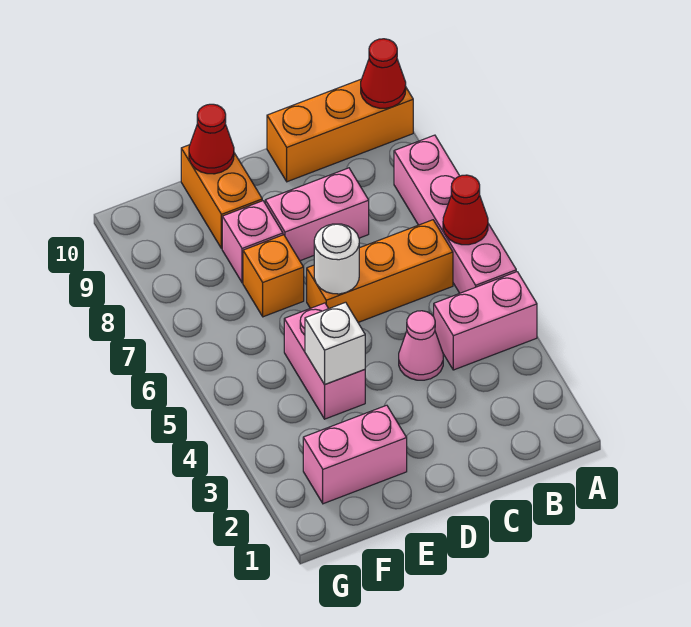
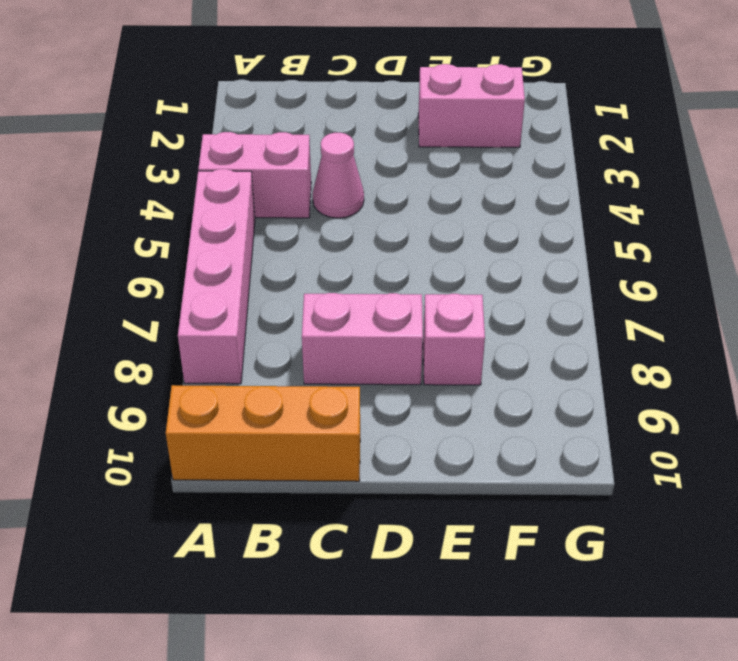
none -> orange brick B6:D6 level 1
none -> pink brick E4:E5 level 1
none -> orange brick E7 level 1

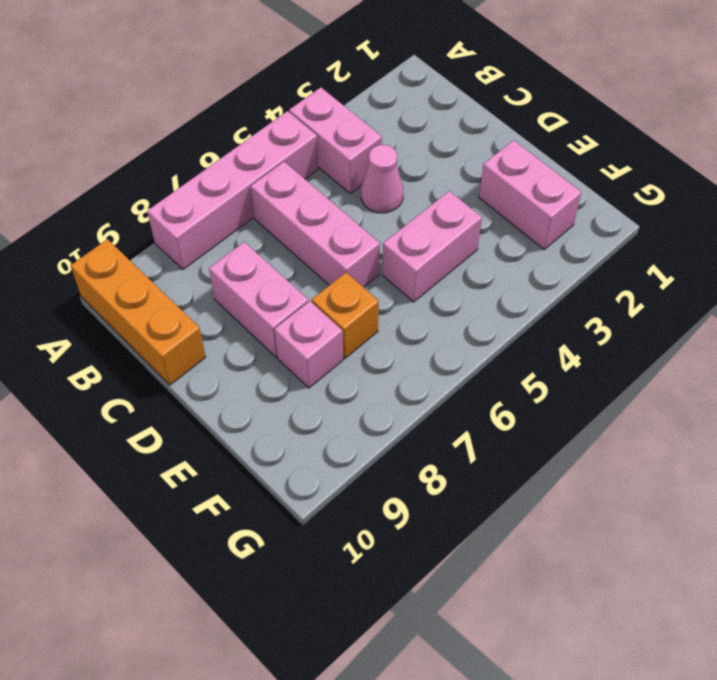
pink brick B6:D6 level 1 -> orange brick B6:D6 level 1
none -> orange brick E9:E10 level 1
none -> red cone A6 level 2
none -> red cone A10 level 2

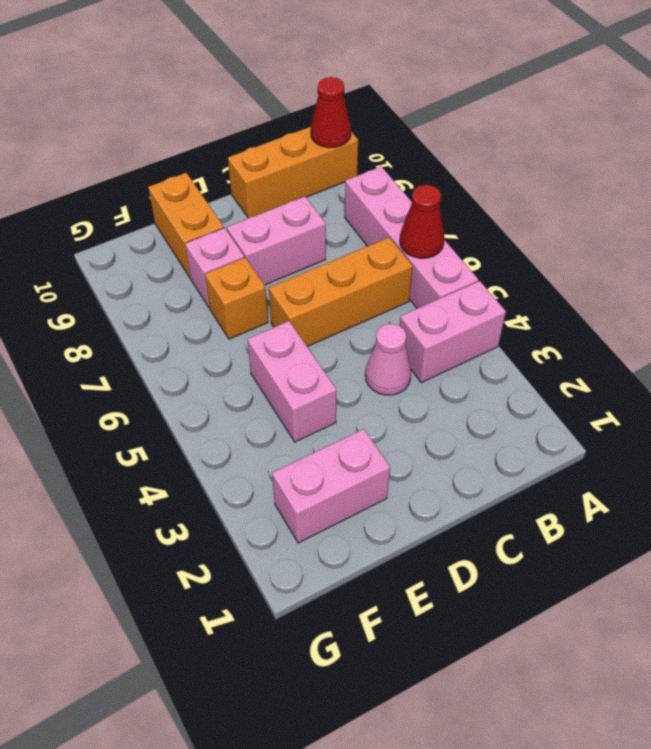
none -> white round brick D6 level 2
none -> white brick E4 level 2
none -> red cone E10 level 2

